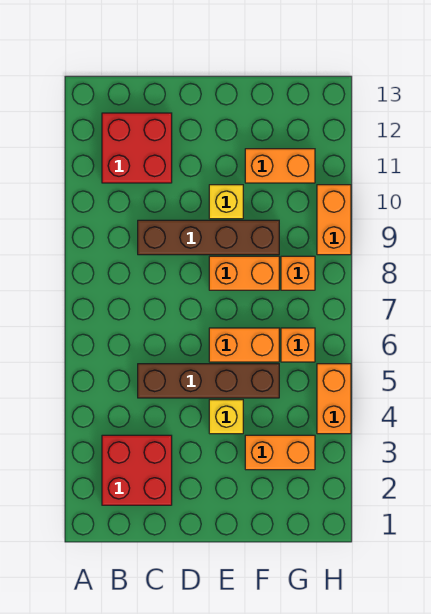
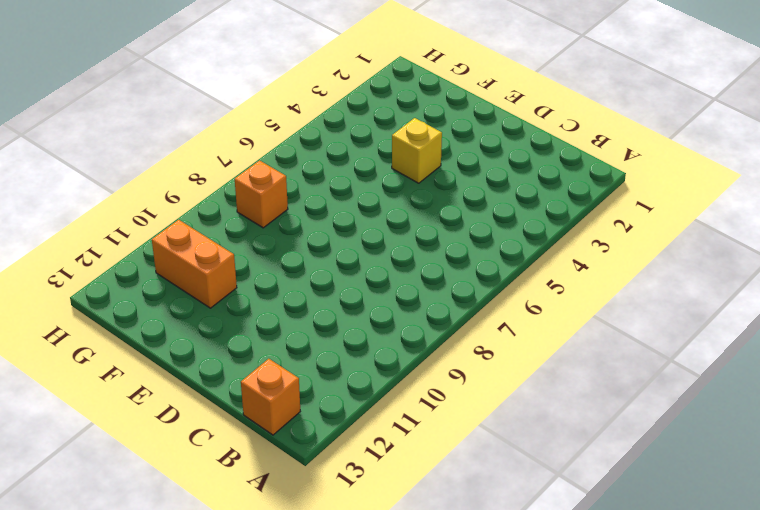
orange brick B13 level 1 -> orange brick G6 level 1
none -> red brick B2:C3 level 1
none -> red brick B11:C12 level 1
none -> brown brick C5:F5 level 1

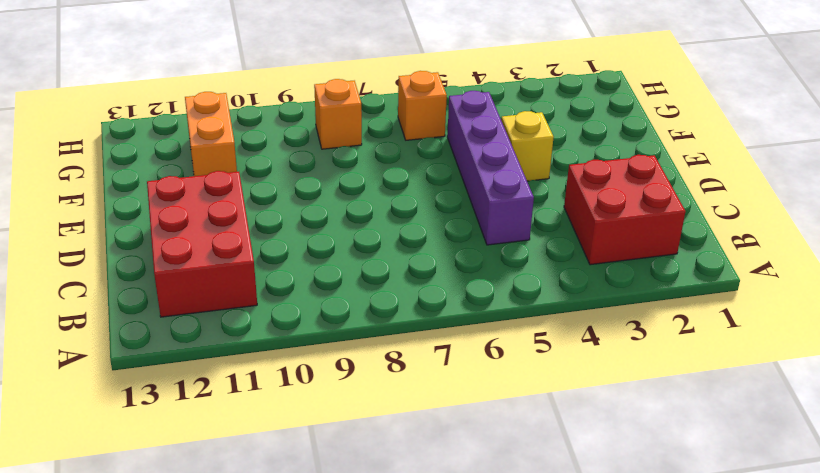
red brick B11:D12 level 1 -> red brick B11:C12 level 1
purple brick C5:F5 level 1 -> brown brick C5:F5 level 1
none -> brown brick C9:F9 level 1
none -> orange brick E6:F6 level 1
none -> orange brick E8:F8 level 1

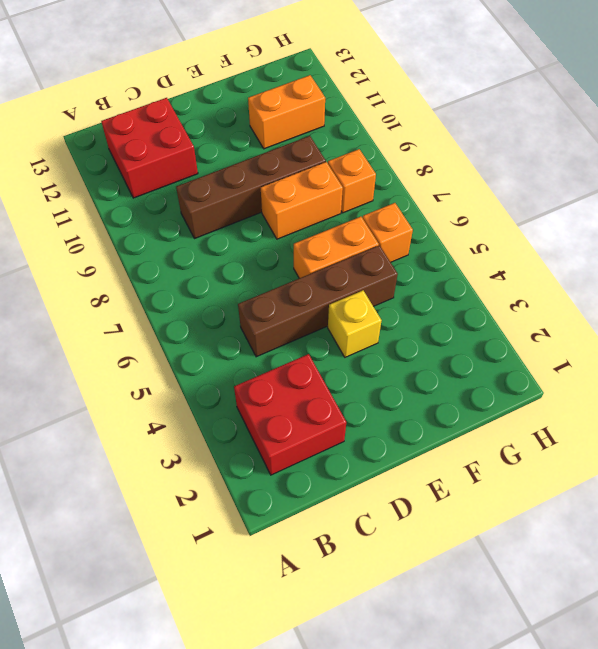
none -> yellow brick E10 level 1
none -> orange brick F3:G3 level 1
none -> orange brick H4:H5 level 1

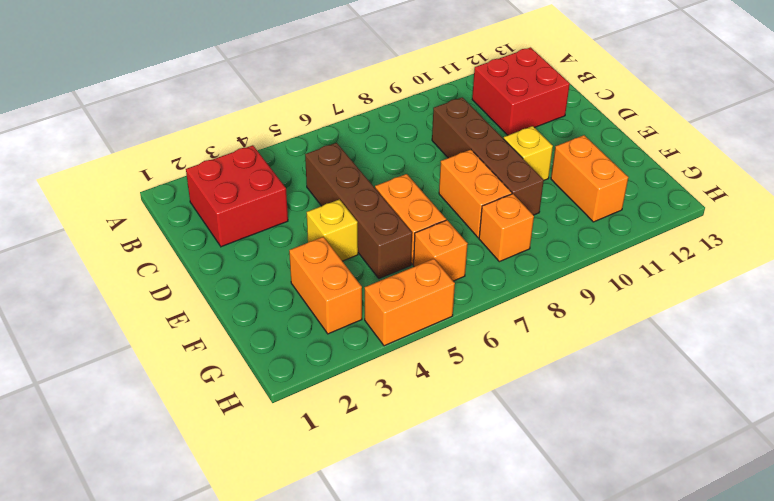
none -> orange brick H9:H10 level 1

